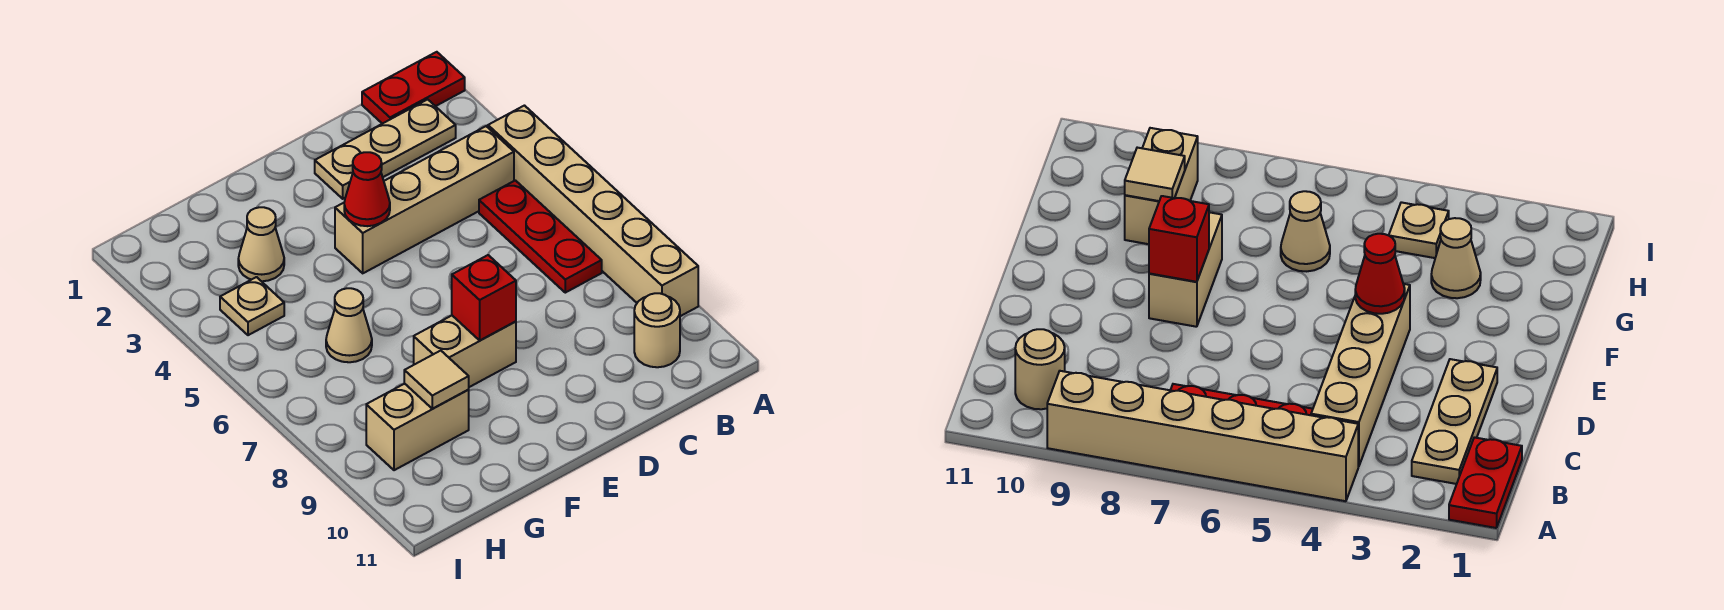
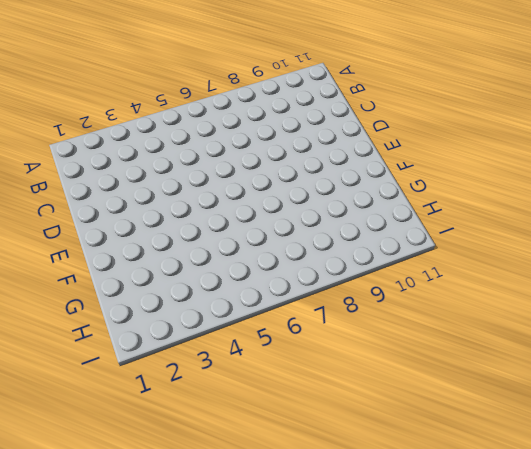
none -> red plate A1:B1 level 1
none -> tan brick A4:A9 level 1
none -> tan plate B2:D2 level 1

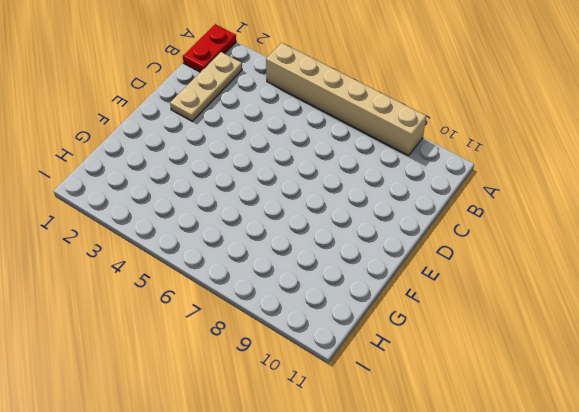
none -> tan brick B4:E4 level 1
none -> red plate B5:B7 level 1
none -> tan round brick B10 level 1

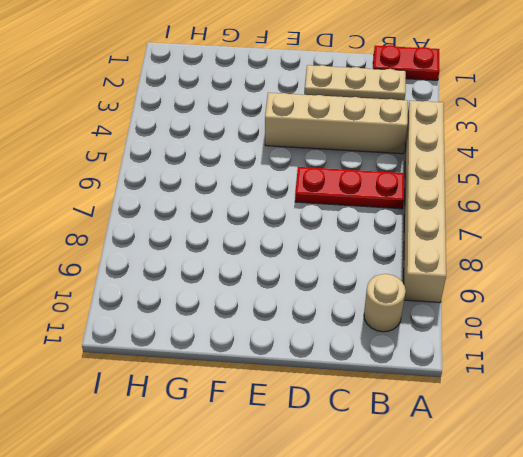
red plate B6:D6 level 1 -> red plate B5:B7 level 1
none -> tan brick E8:F8 level 1
none -> tan cone G3 level 1
none -> tan cone G6 level 1

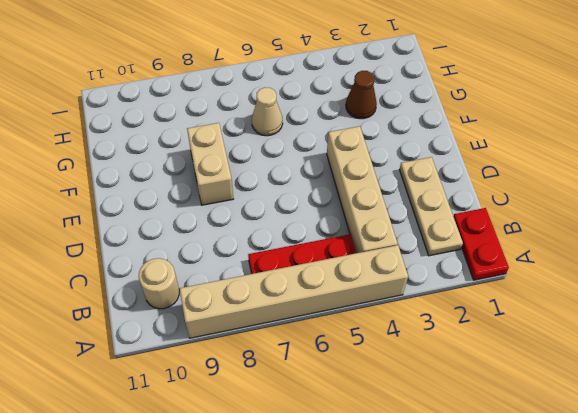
brown cone G3 level 1 -> tan cone G3 level 1
none -> tan brick G9:H9 level 1
none -> tan plate H4 level 1
none -> red cone E4 level 2

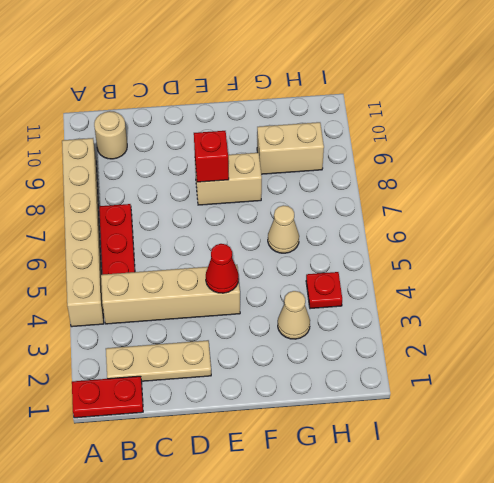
red plate H4 level 1 -> tan plate H4 level 1
none -> tan tile G9 level 2

